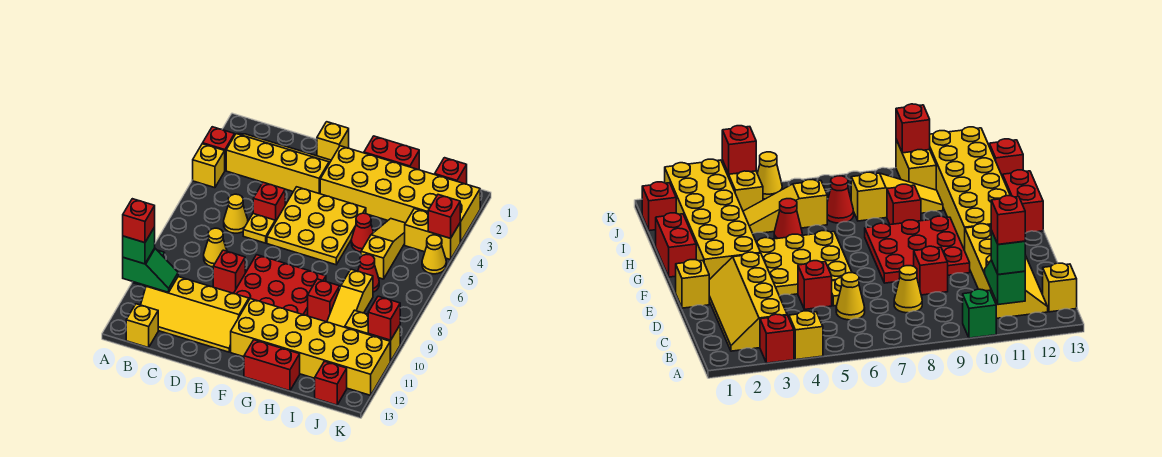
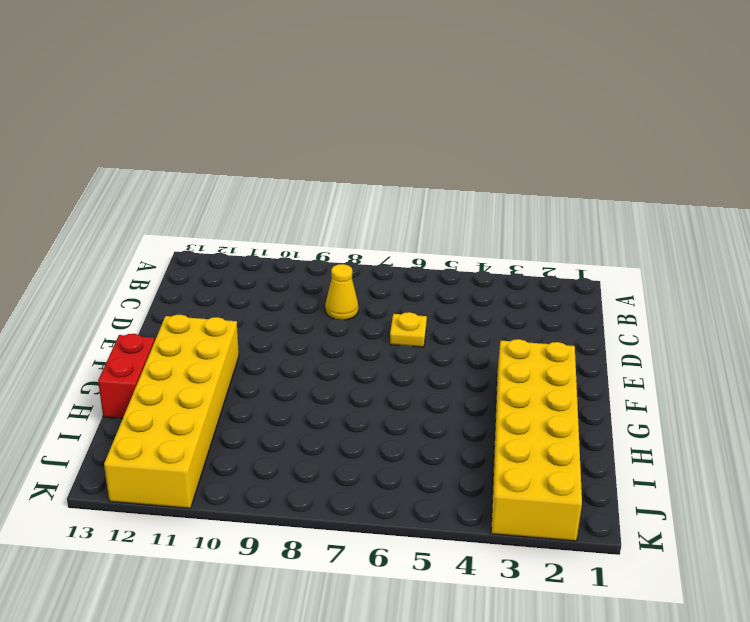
none -> red brick A3 level 1
none -> yellow brick A4 level 1
none -> green brick A10 level 1
none -> yellow slope B2:E3 level 1 top 3

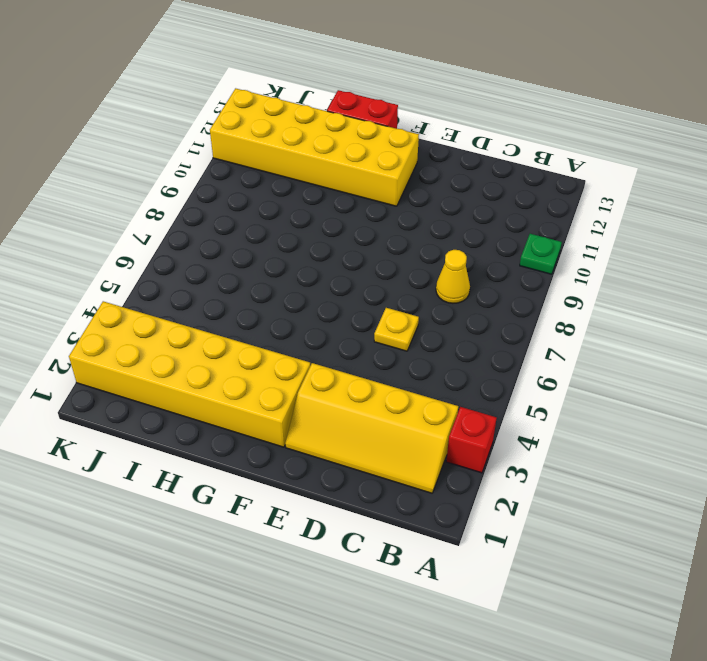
green plate A10 level 1 -> green brick A10 level 1
none -> yellow brick A4 level 1
none -> yellow slope B11:E12 level 1 top 11
none -> yellow brick B13 level 1
none -> yellow cone C6 level 1

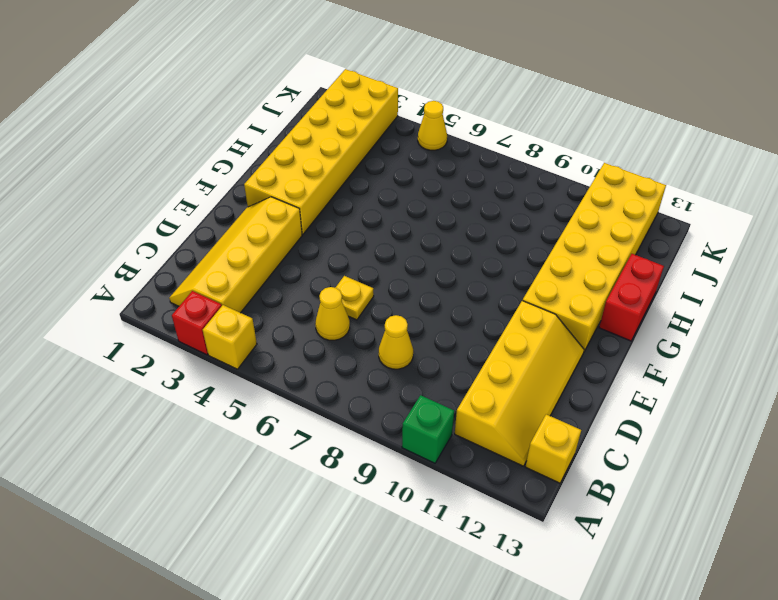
none -> red brick D5 level 1
none -> red brick D9 level 1
none -> yellow brick E1 level 1
none -> yellow plate E4:G6 level 1

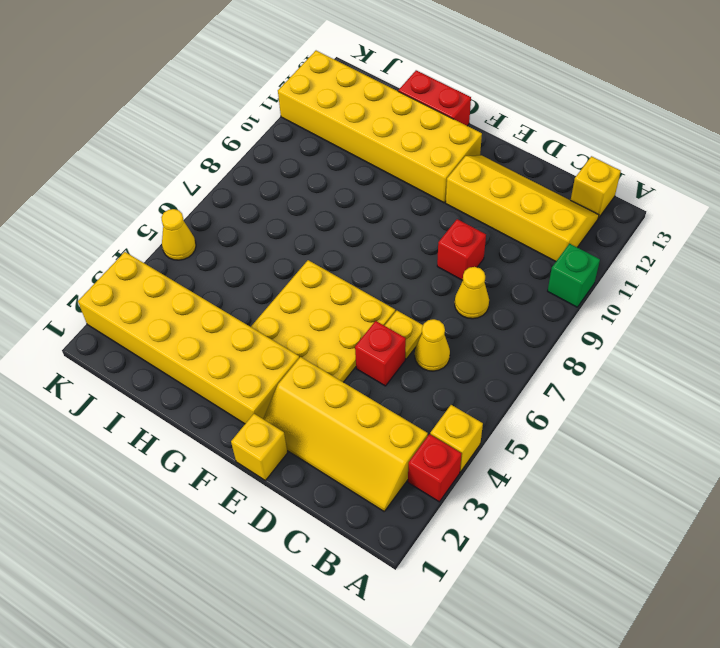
none -> red plate E8:G10 level 1
none -> red brick G1:H1 level 1
none -> red cone H5 level 1
none -> red brick H9 level 1

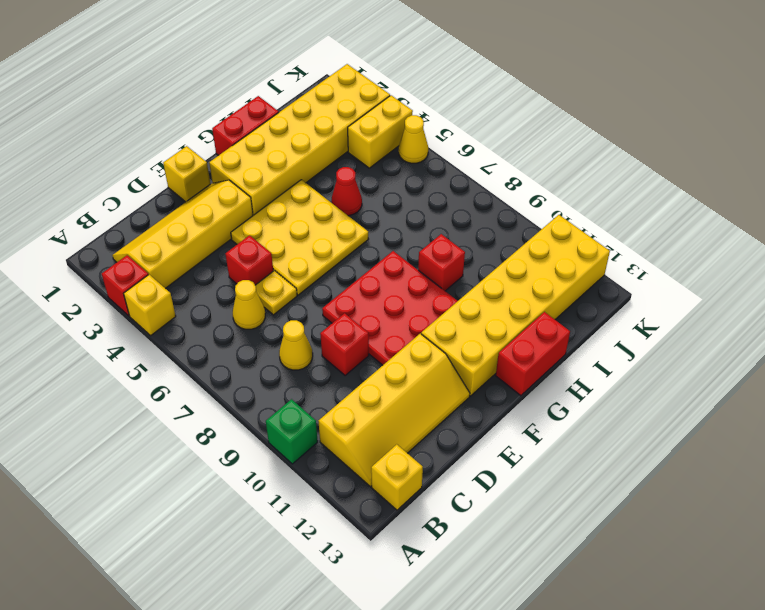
none -> yellow slope I4:I6 level 1 top 6
none -> red cone I7 level 1
none -> yellow slope I8:I10 level 1 top 8
none -> red brick J1 level 1

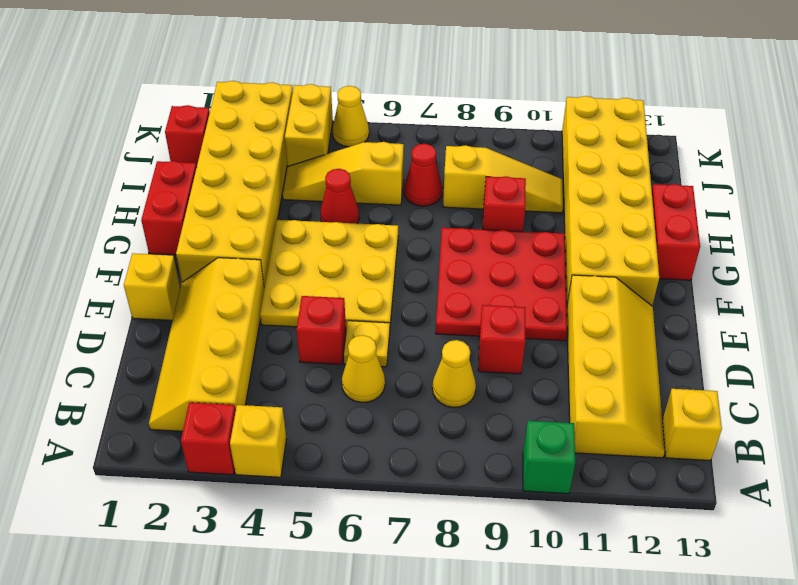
none -> yellow brick J10:K10 level 1
none -> red brick J13 level 1
none -> green slope A11:B11 level 2 top A
none -> red brick K4 level 2

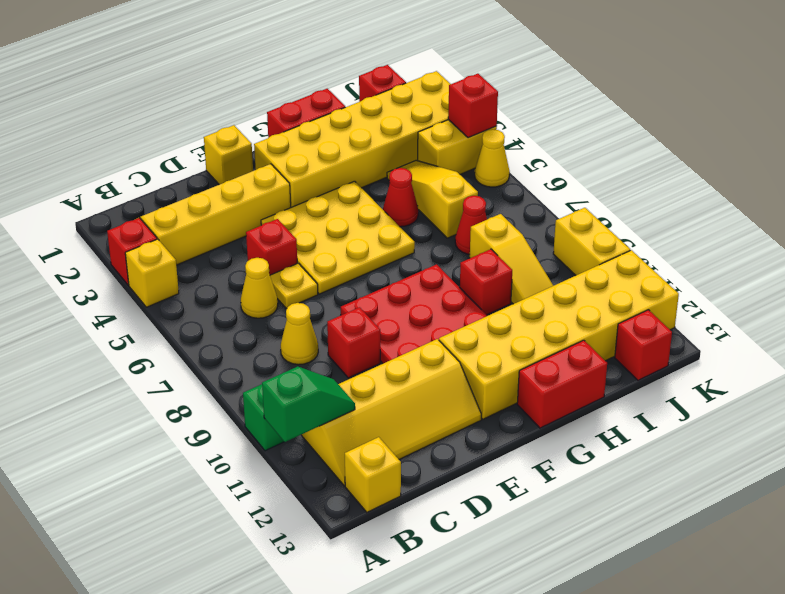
yellow brick K9:K10 level 1 -> yellow brick J10:K10 level 1
none -> red brick K10 level 2
none -> green brick A11 level 3
none -> red brick A11 level 4

